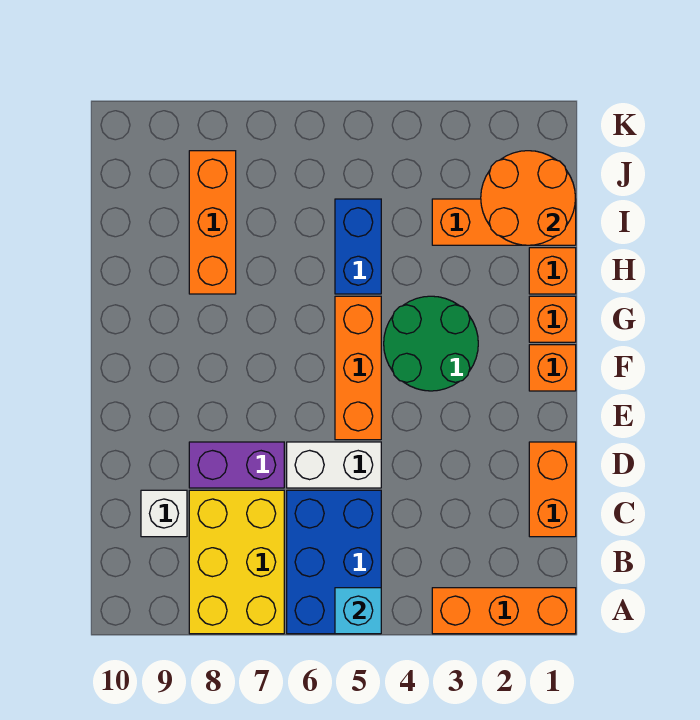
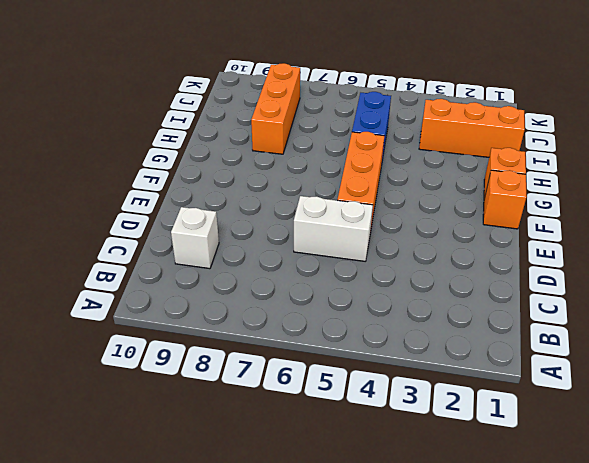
none -> orange brick A1:A3 level 1
none -> blue brick A5:C6 level 1
none -> yellow brick A7:C8 level 1

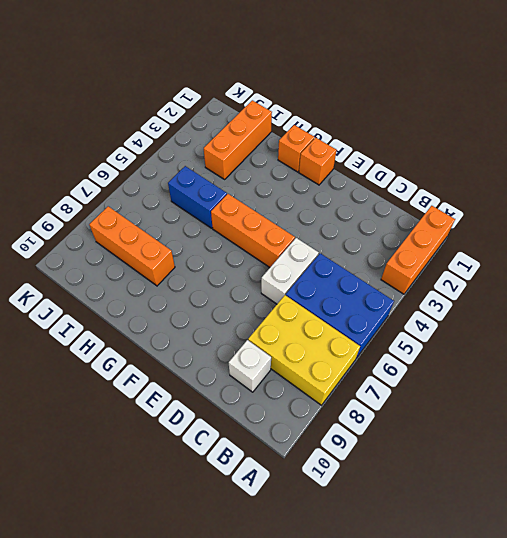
none -> orange brick C1:D1 level 1
none -> purple brick D7:D8 level 1
none -> green round brick F3:G4 level 1

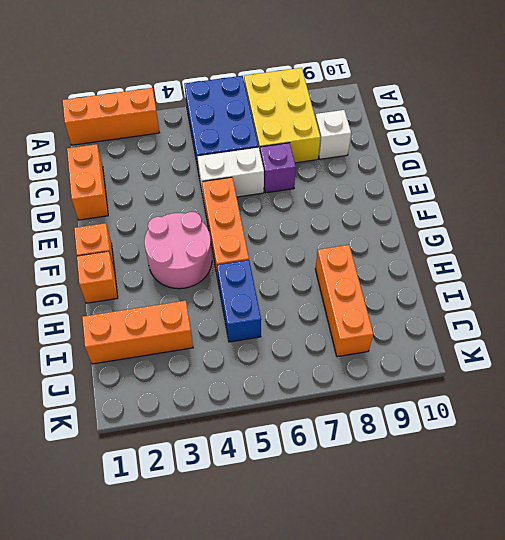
purple brick D7 level 1 -> purple brick D7:D8 level 1
pink round brick F3:G4 level 1 -> green round brick F3:G4 level 1
none -> orange brick H1 level 1
none -> cyan brick A5 level 2
none -> orange round brick I1:J2 level 2

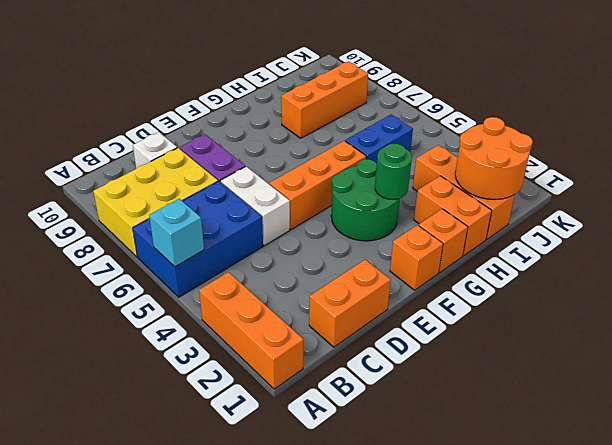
green round brick G3 level 2 -> none
orange brick H1:H2 level 1 -> orange brick H1 level 1

